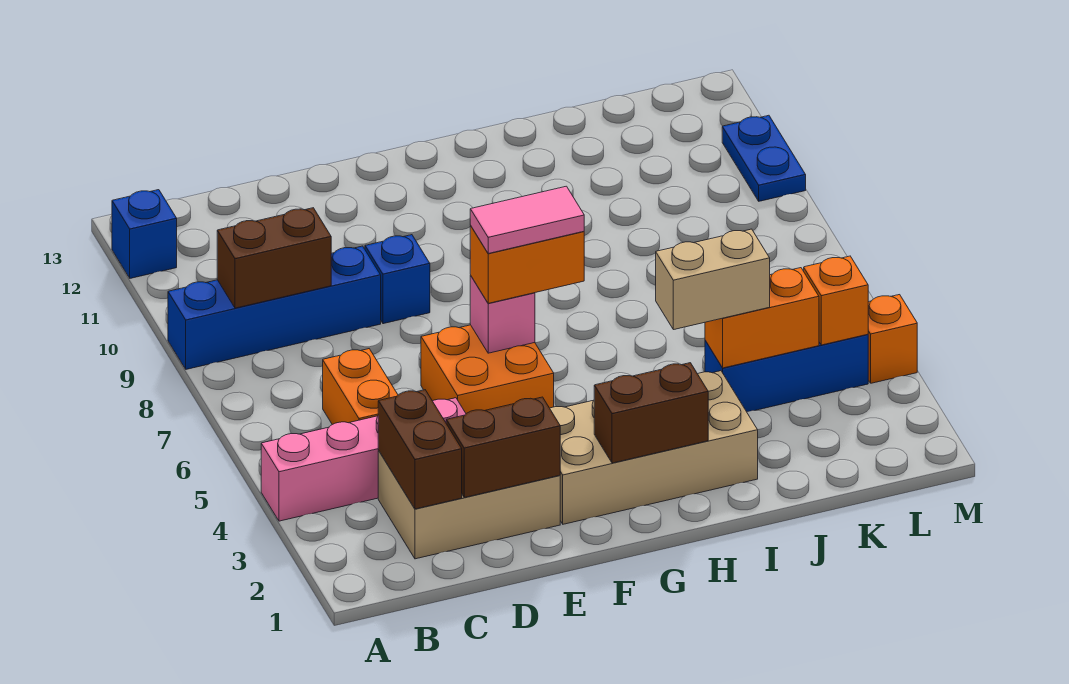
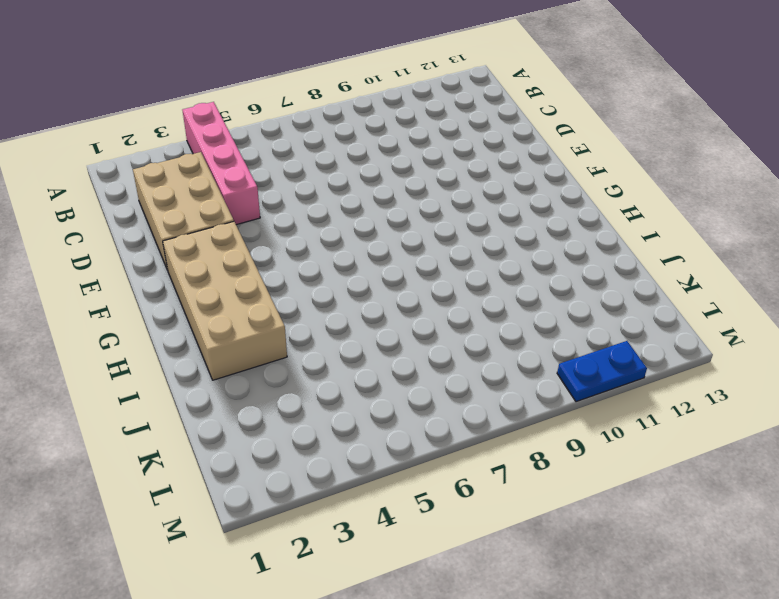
none -> blue brick A9:D9 level 1
none -> blue brick A12 level 1
none -> orange brick C5:C6 level 1

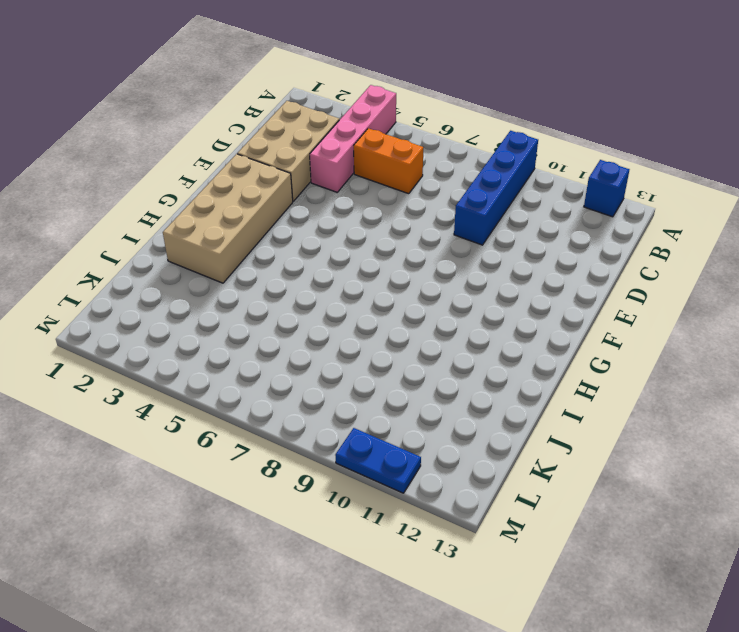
none -> orange brick E5:F6 level 1
none -> blue brick E9 level 1
none -> blue brick J4:L4 level 1

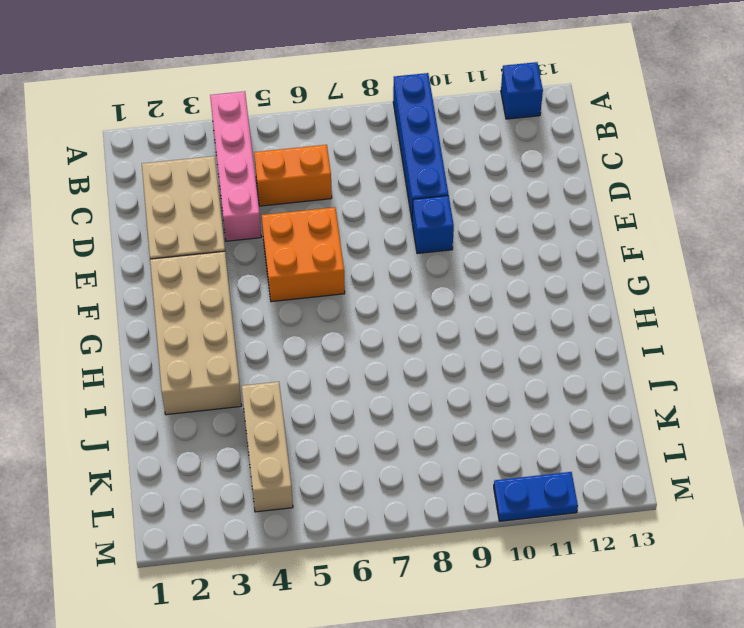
tan brick J4:L4 level 1 -> blue brick J4:L4 level 1
none -> orange brick M4 level 1
none -> brown brick B9:C9 level 2
none -> brown brick C2:C3 level 2

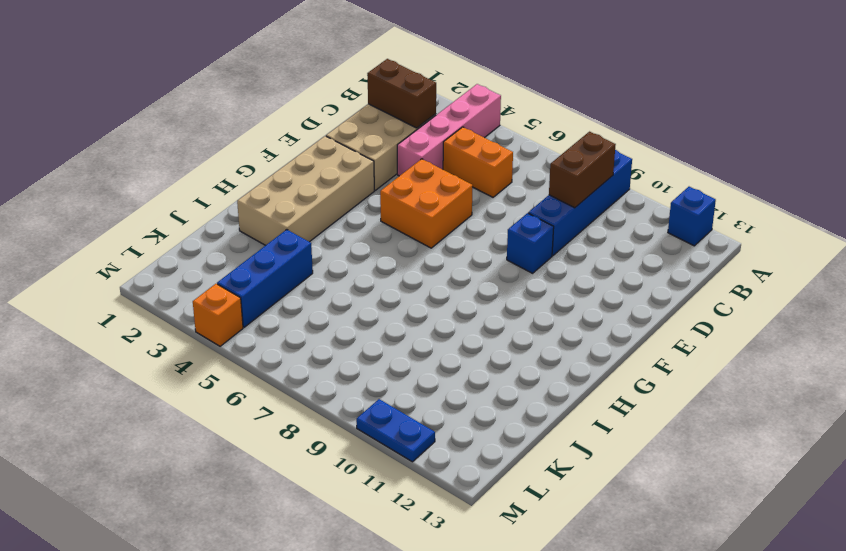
none -> brown brick D2:E2 level 2
none -> pink brick F6 level 2
none -> brown brick G2:H2 level 2

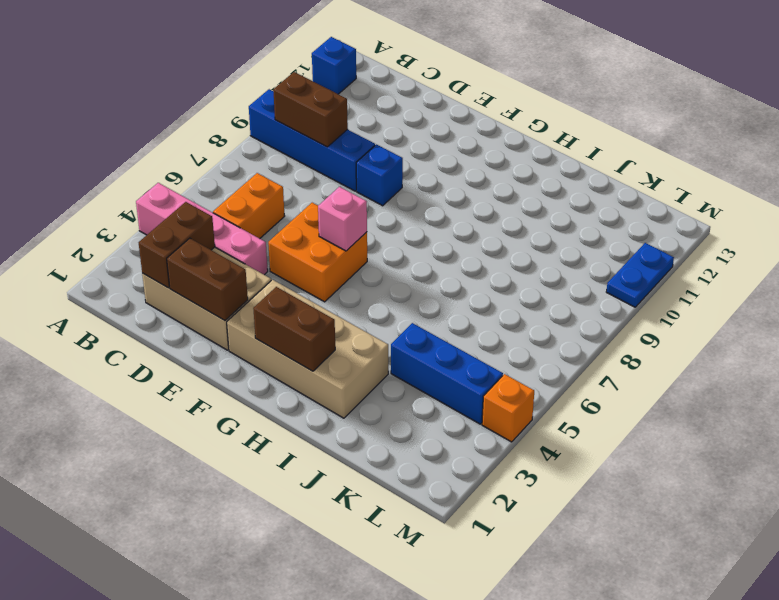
none -> orange brick J4:K4 level 2
none -> orange brick L4 level 2
none -> orange brick F6:G6 level 3

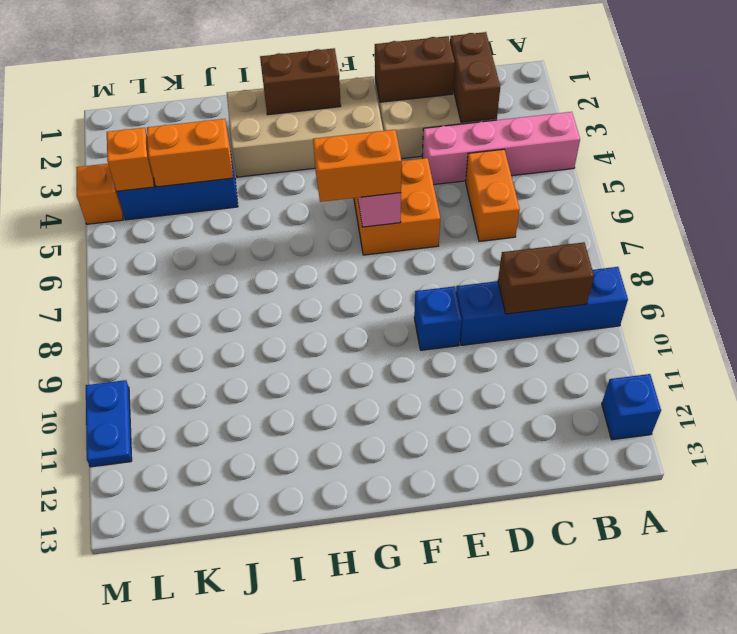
none -> tan brick I4:J4 level 3
none -> pink tile F6:G6 level 4

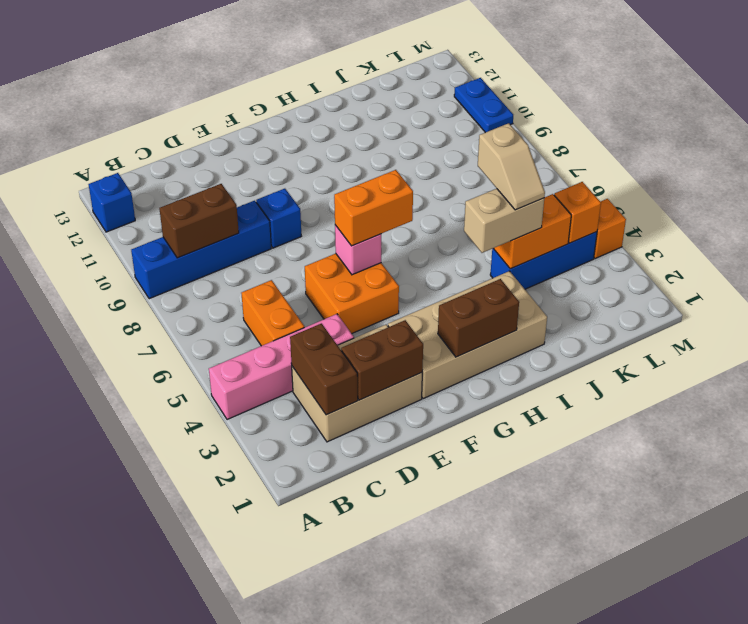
tan slope J4:J5 level 4 top 5 -> none
none -> pink tile F6:G6 level 4

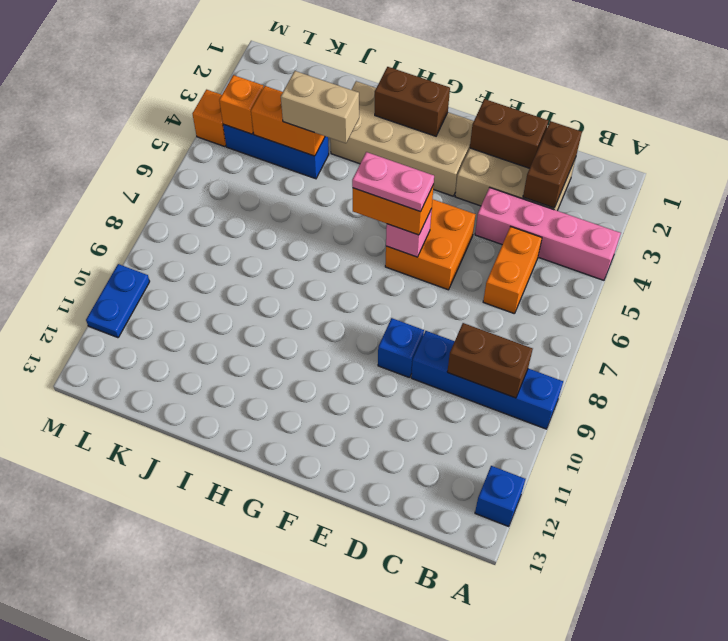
pink plate F6:G6 level 4 -> pink tile F6:G6 level 4

